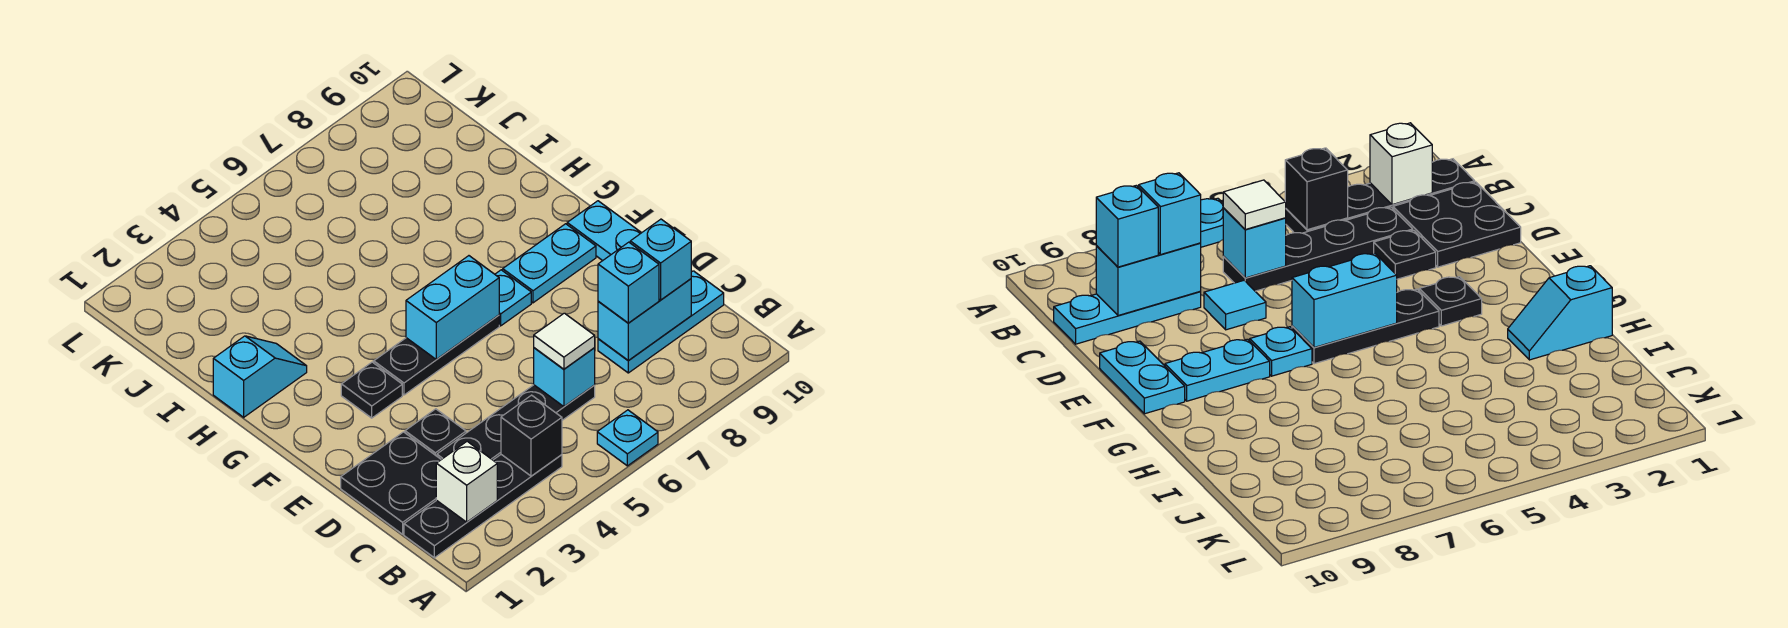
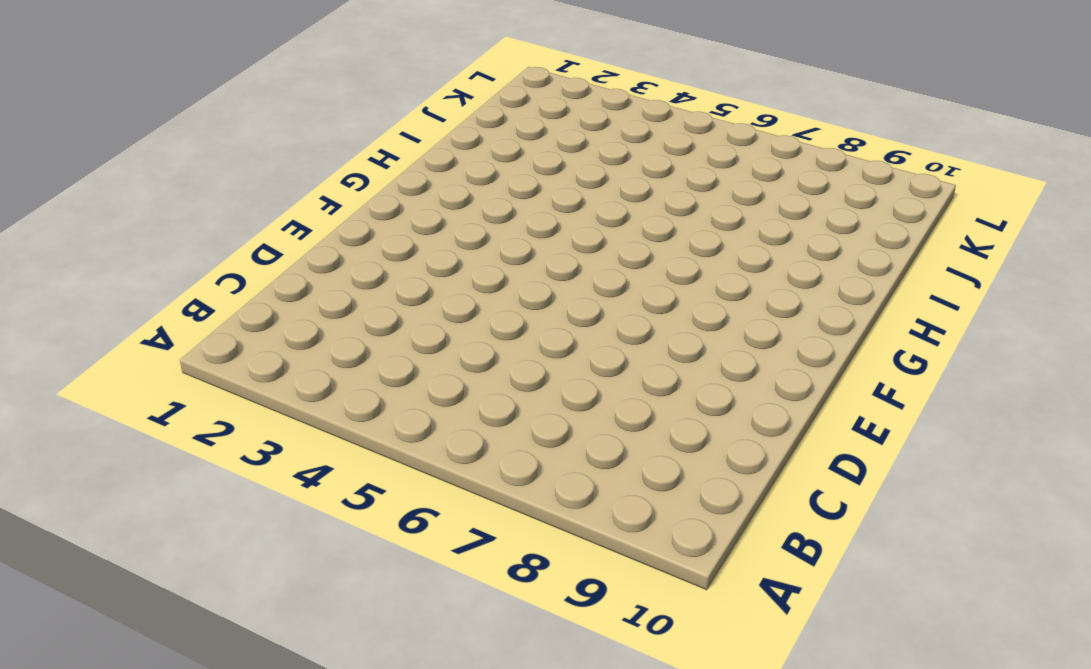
none -> cyan plate A6 level 1
none -> black plate B1:B4 level 1
none -> black plate C1:D2 level 1

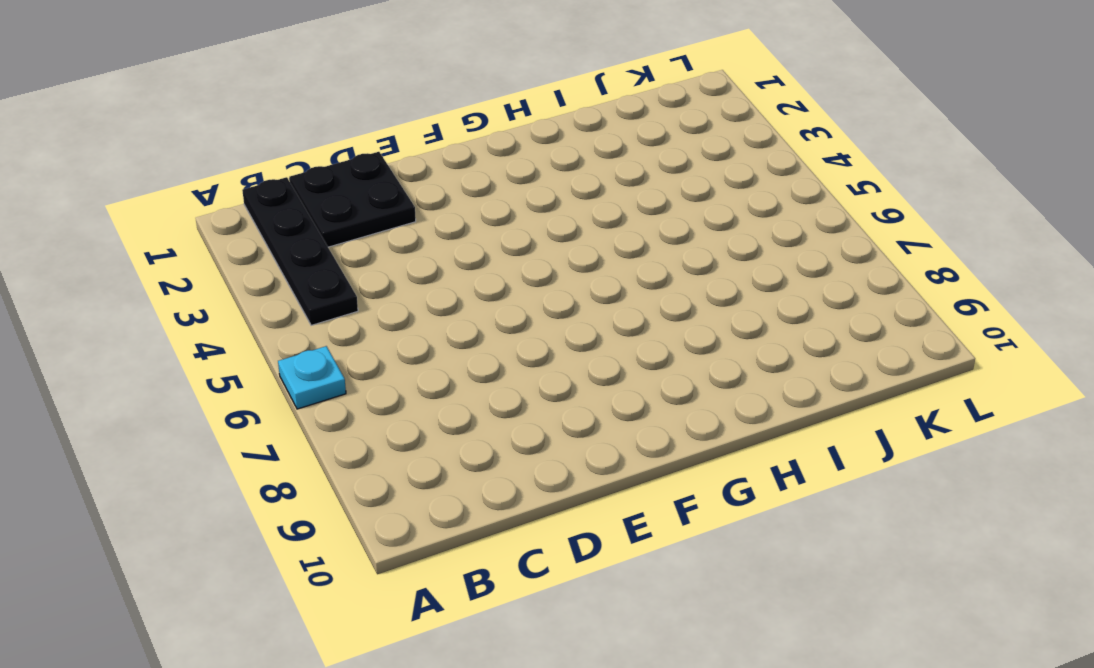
none -> black plate C3:C6 level 1
none -> cyan plate C8:C10 level 1
none -> black plate D3 level 1

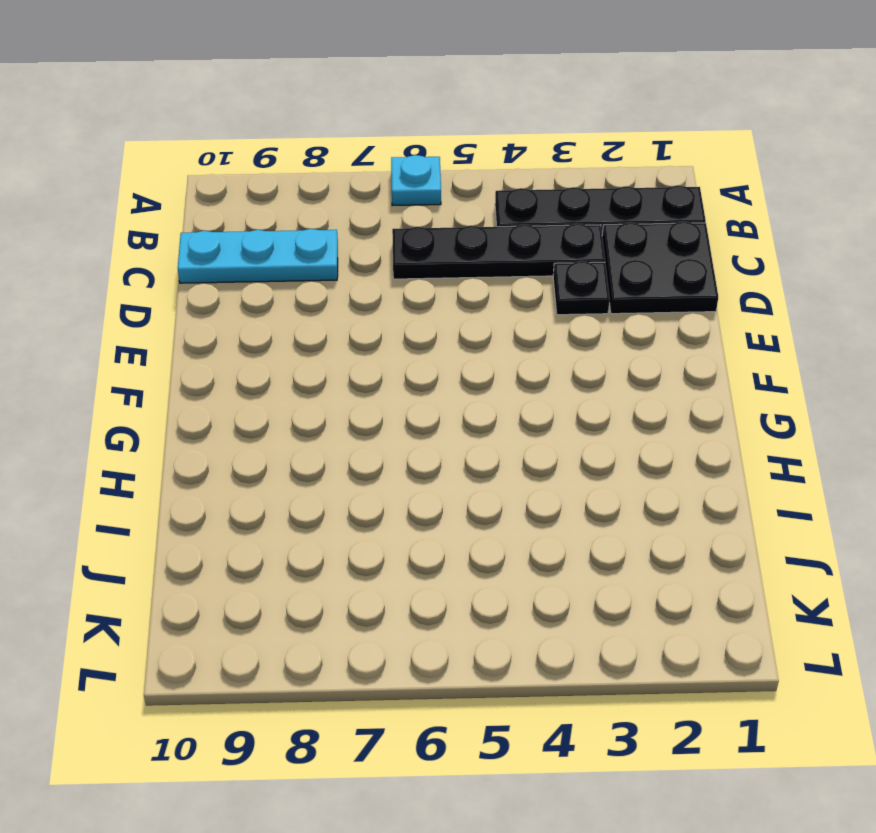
none -> cyan tile D7 level 1
none -> cyan plate E10:F10 level 1
none -> black plate F3 level 1

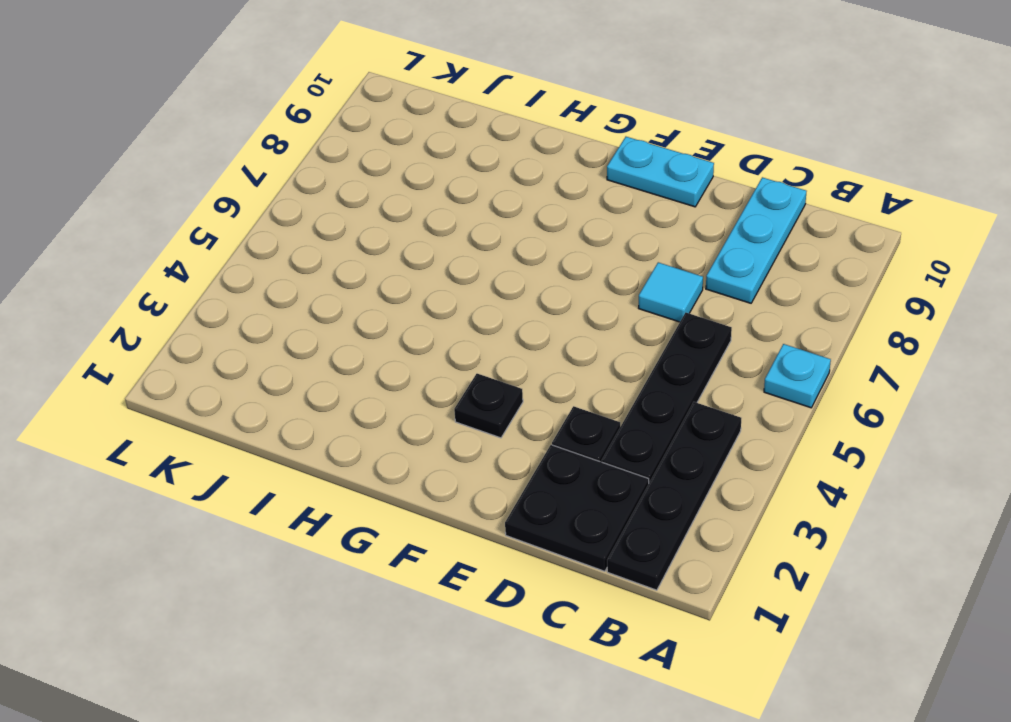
none -> black plate F4:F6 level 1
none -> cyan plate F7 level 1
none -> cyan plate F8:F9 level 1

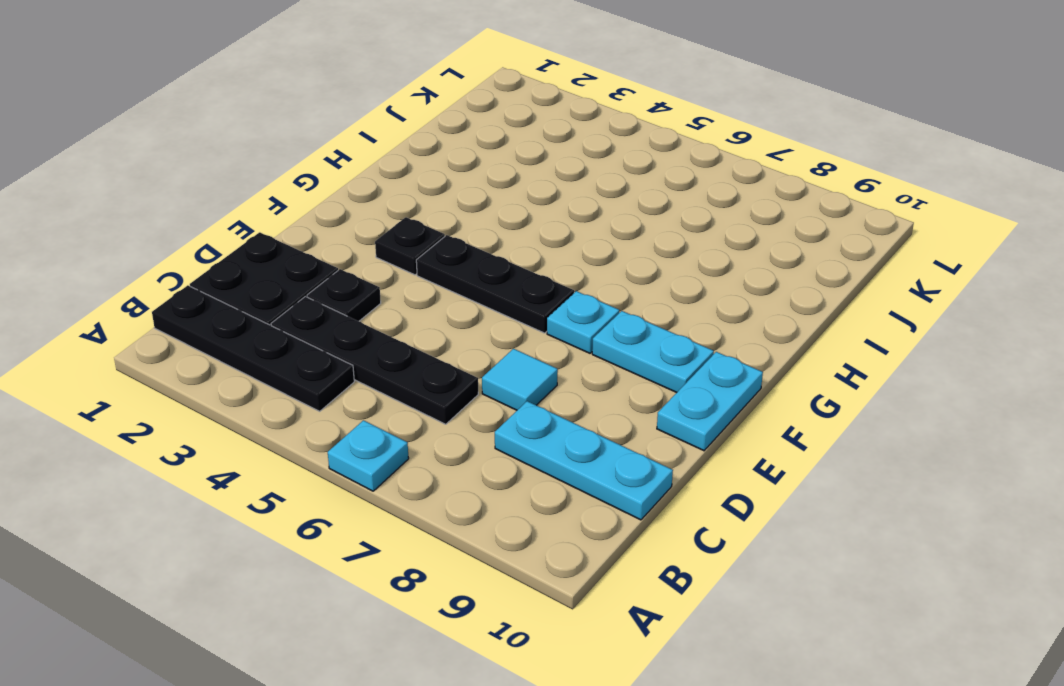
none -> cyan slope H1:H2 level 1 top 1
none -> white brick B2 level 2
none -> black brick B4 level 2

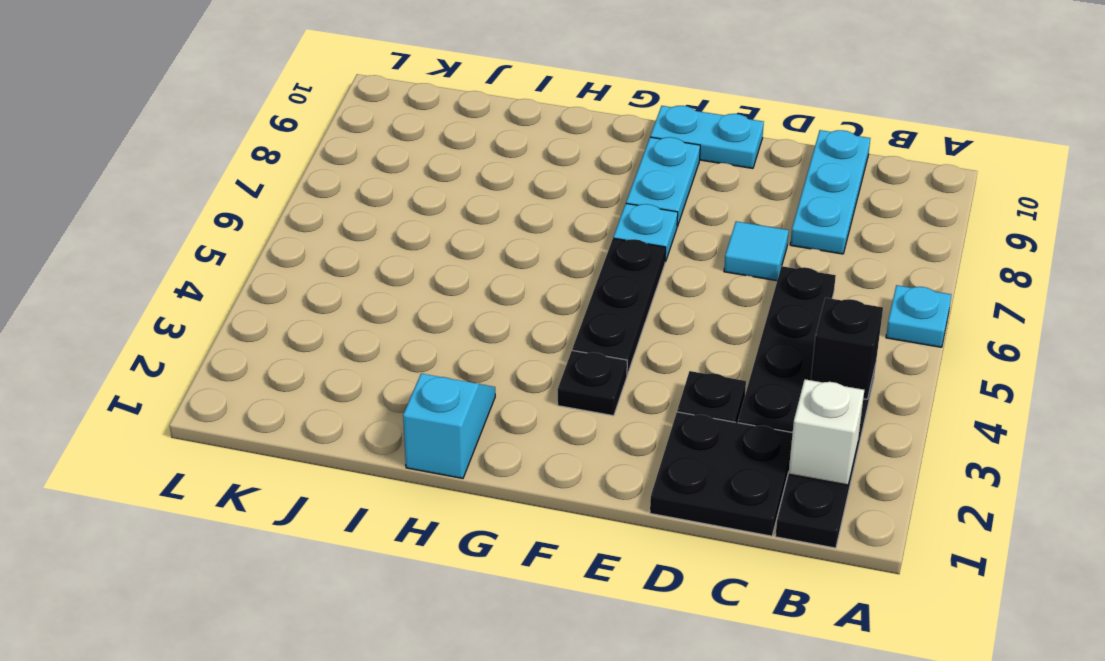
none -> cyan brick C6 level 2
none -> cyan brick C8:C9 level 2
none -> cyan brick F5:F6 level 2

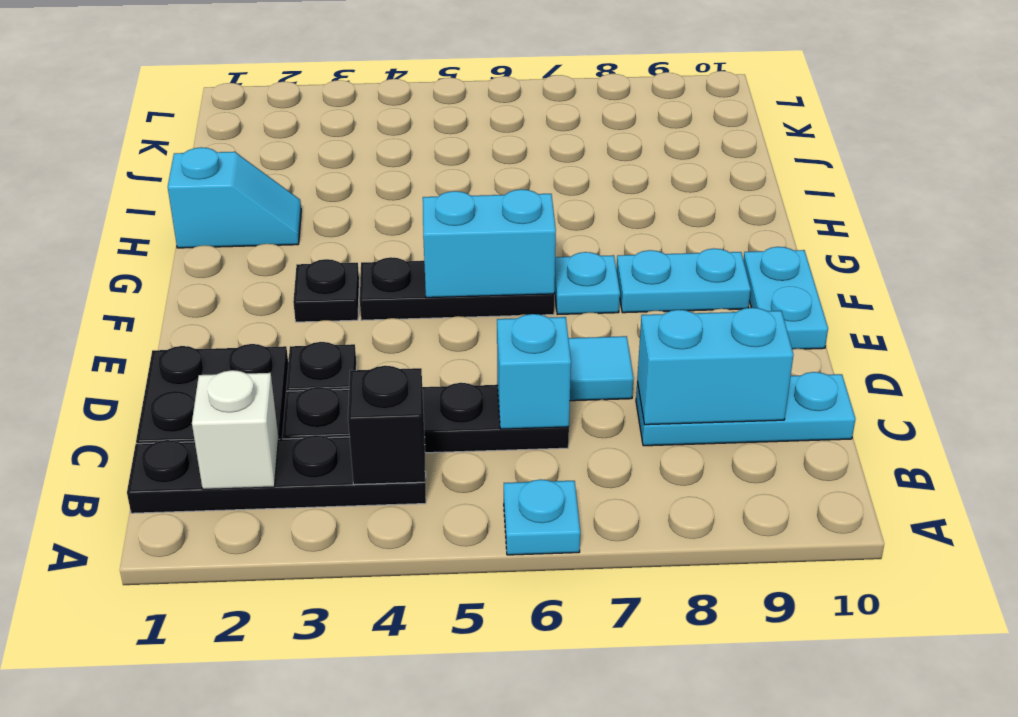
none -> white tile C6 level 3
none -> cyan brick C8 level 3
none -> cyan brick C9 level 3

